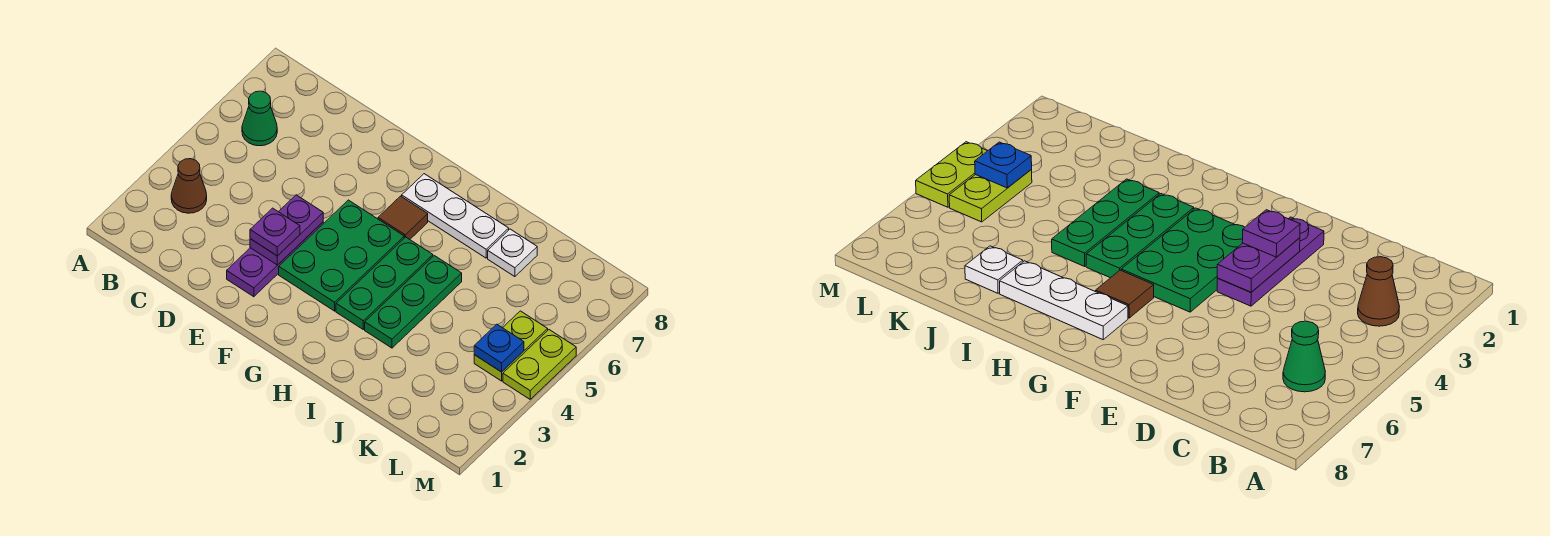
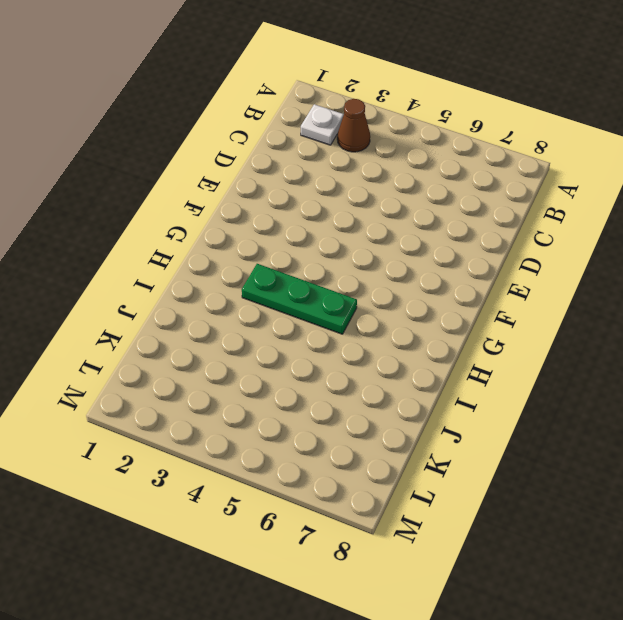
white plate B2 level 1 -> white plate J7 level 1
none -> green cone B6 level 1
none -> purple plate E2:E4 level 1
none -> green plate F3:G5 level 1

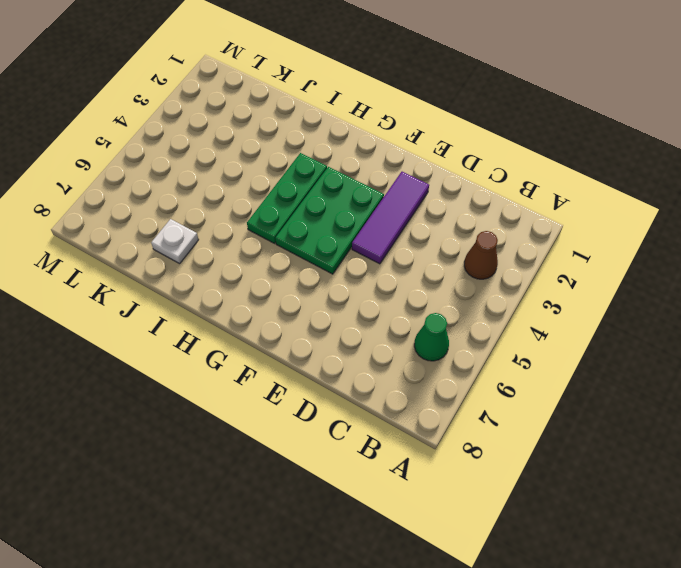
purple tile E2:E4 level 1 -> purple plate E2:E4 level 1
none -> brown tile G6 level 1
none -> white plate G7:I7 level 1
none -> green plate I3:I5 level 1

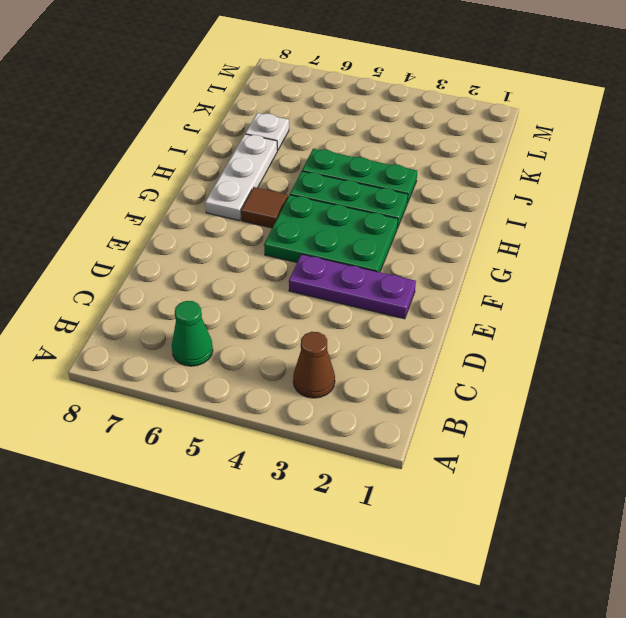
none -> lime plate L4:L5 level 1
none -> lime plate M4:M5 level 1
none -> purple plate E3:E4 level 2

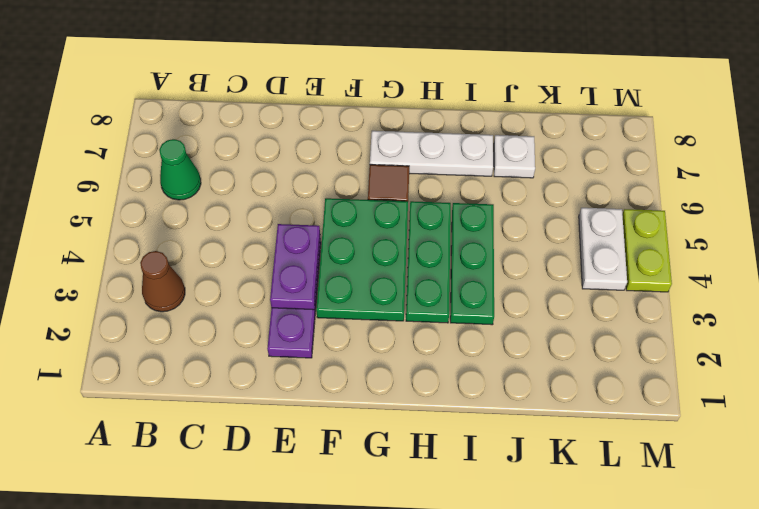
white plate L4:L5 level 1 -> lime plate L4:L5 level 1
none -> blue plate L4 level 2
none -> purple plate E3 level 3

